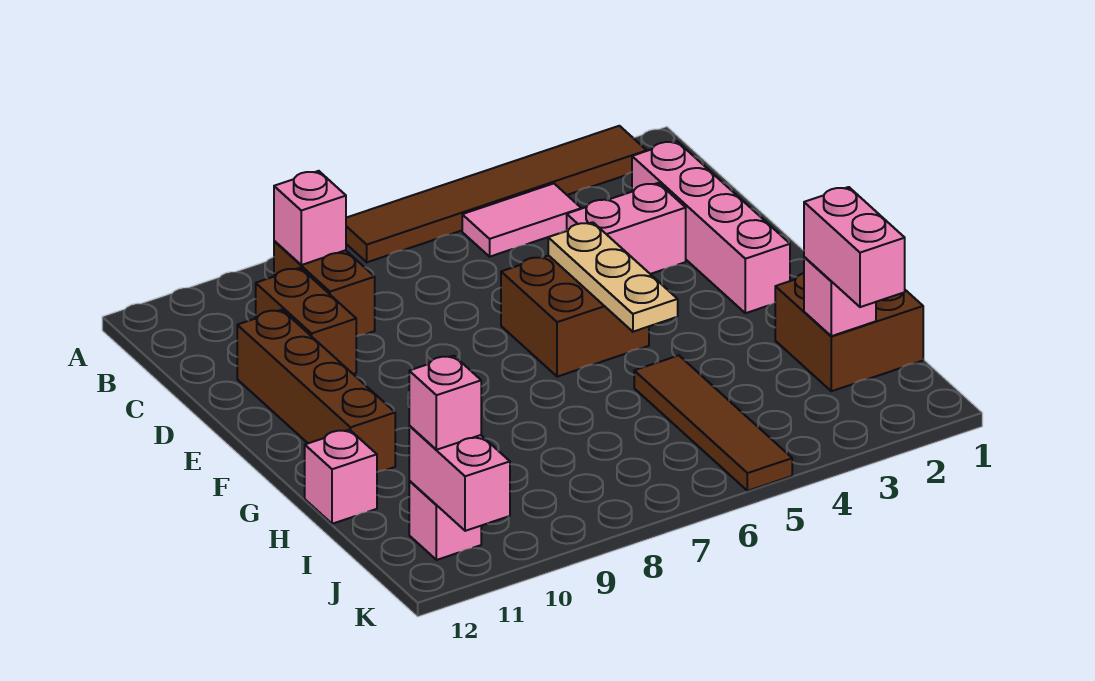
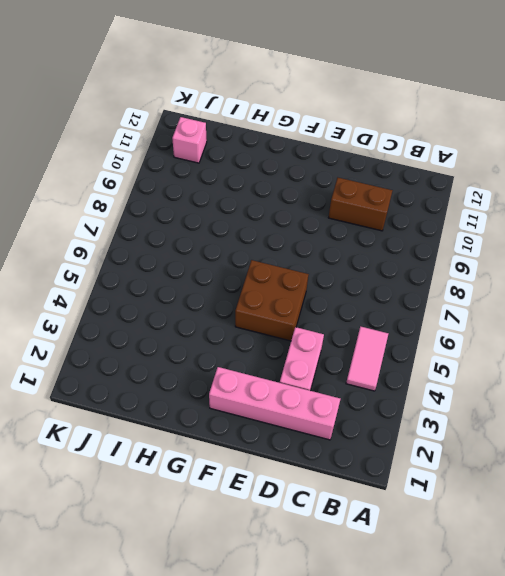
none -> brown tile A2:A7 level 1
none -> brown brick B9:C9 level 1
none -> brown brick D11:G11 level 1

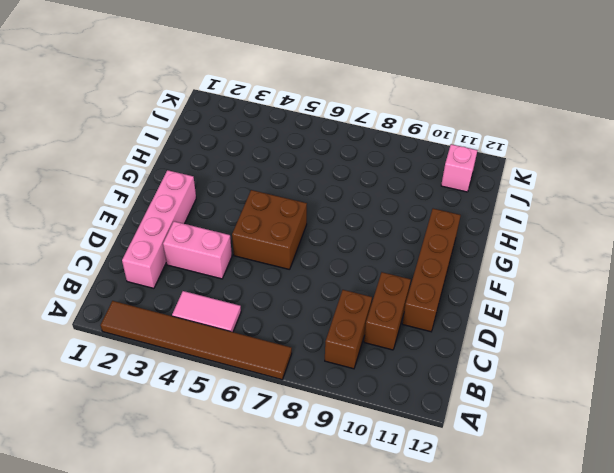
none -> brown brick H1:I2 level 1
none -> brown tile H5:K5 level 1
none -> pink brick H12 level 1

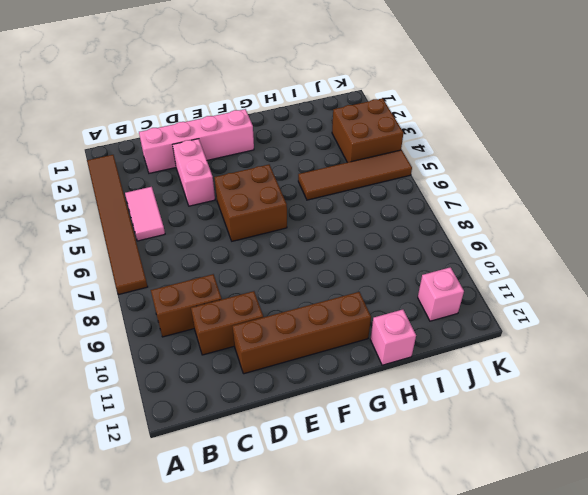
brown brick J3:K4 level 1 -> brown brick H1:I2 level 1
none -> pink brick B9 level 2
none -> tan plate E5:G5 level 2
none -> pink brick I2 level 2

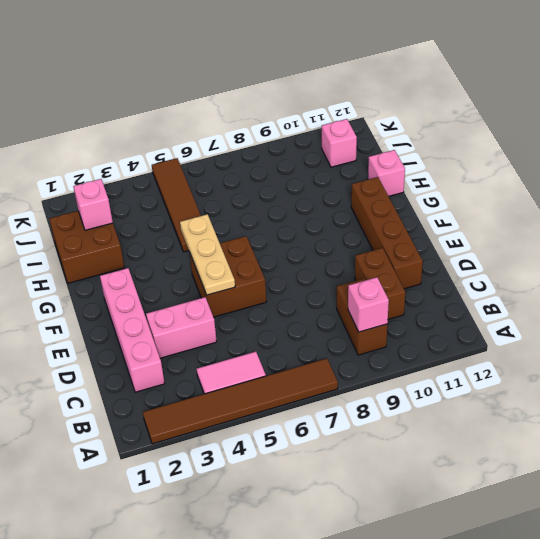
none -> pink brick J11:K11 level 2
none -> pink brick I2:J2 level 3
none -> pink brick J11 level 3

